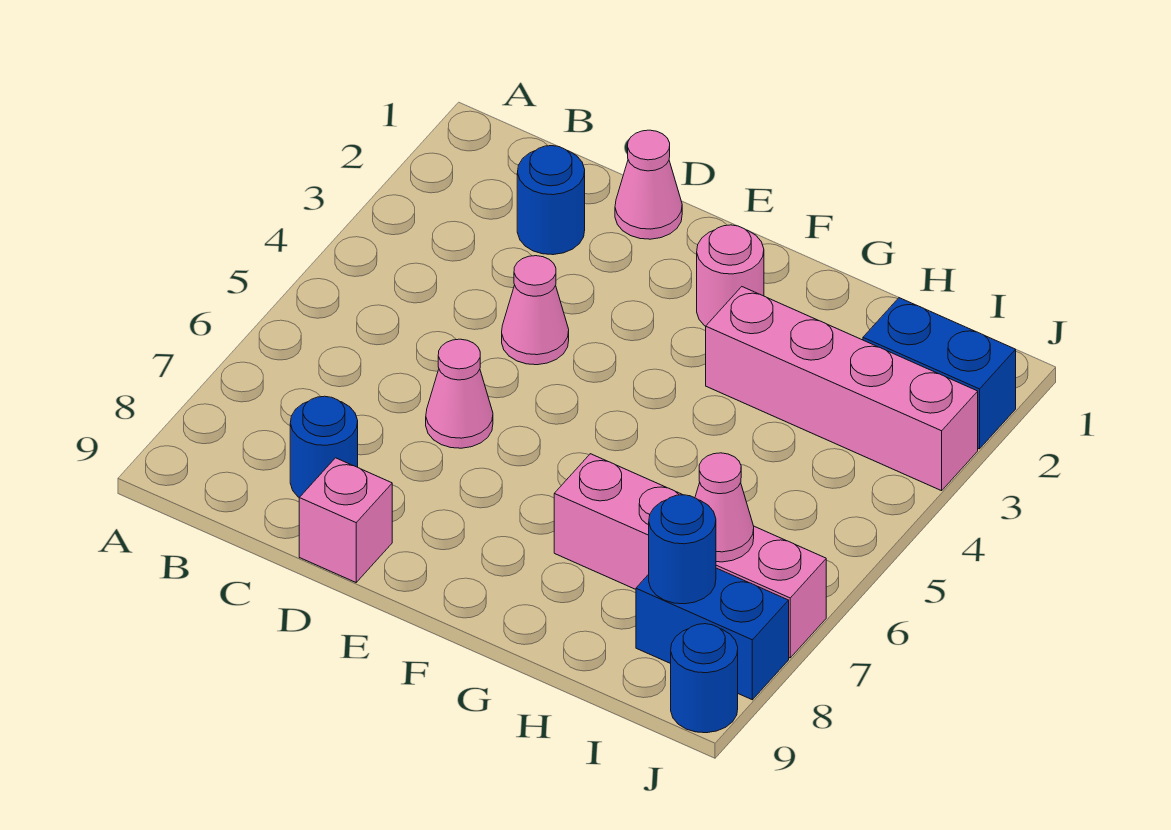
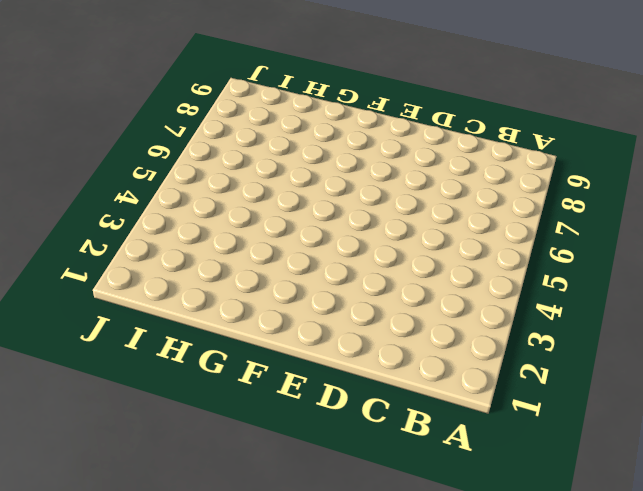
none -> blue round brick C2 level 1
none -> blue round brick C8 level 1
none -> pink cone D1 level 1

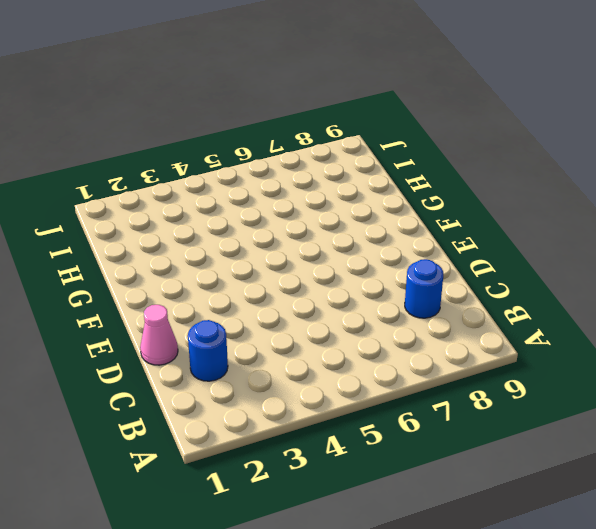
none -> pink cone D4 level 1
none -> pink cone D6 level 1
none -> pink brick D9 level 1

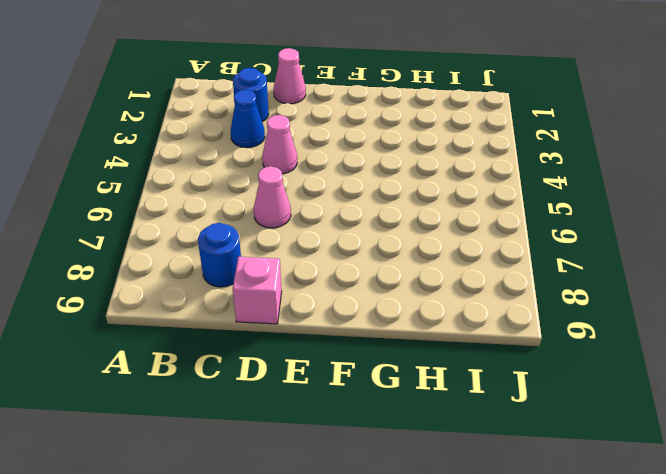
blue cone C3 level 1 -> none
none -> pink round brick F2 level 1
none -> pink brick G3:J3 level 1
none -> pink brick G7:J7 level 1

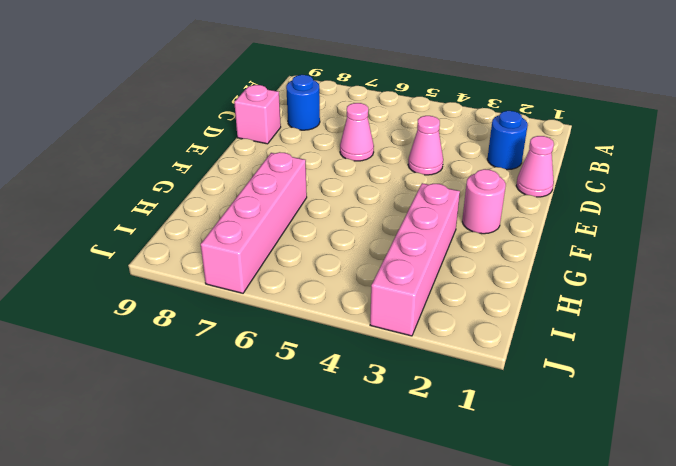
none -> blue brick I2:J2 level 1
none -> blue brick I8:J8 level 1
none -> blue round brick J9 level 1

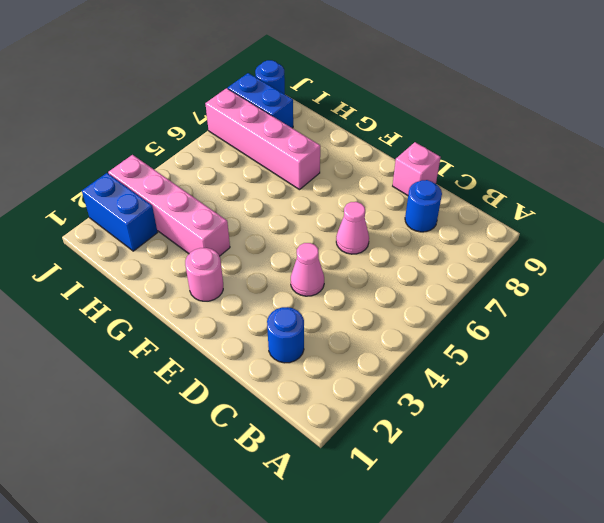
none -> pink cone D1 level 1
none -> pink cone I7 level 2
none -> blue round brick I8 level 2

